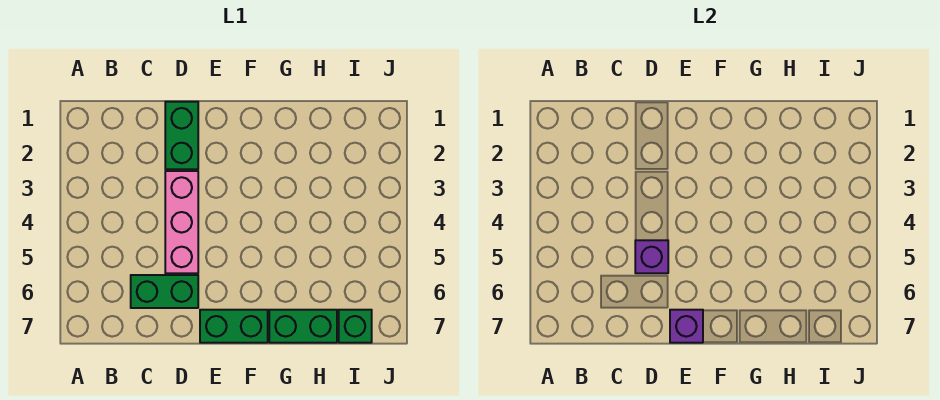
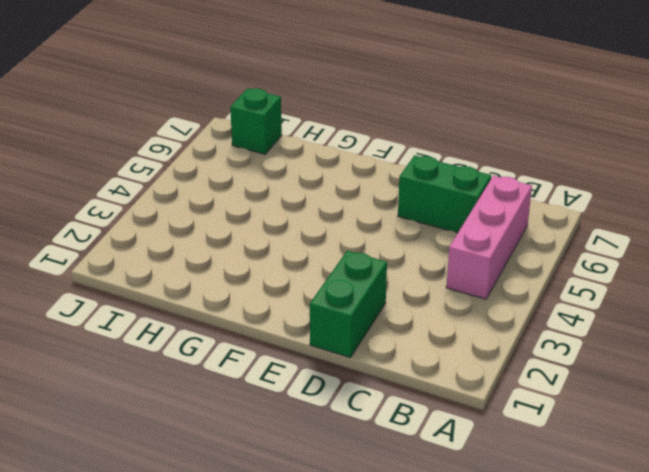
pink brick B4:B6 level 1 -> pink brick D3:D5 level 1
none -> green brick E7:F7 level 1
none -> green brick G7:H7 level 1

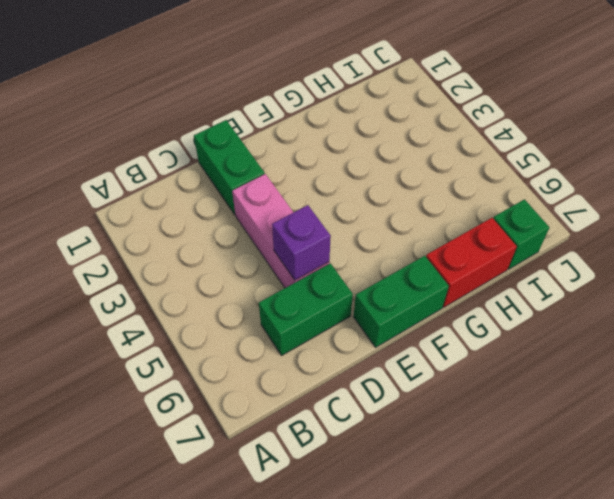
red brick G7:H7 level 1 -> green brick G7:H7 level 1
none -> purple brick E7 level 2

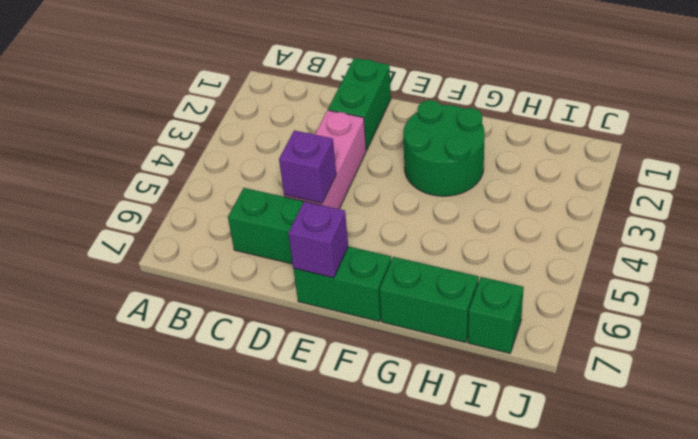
green round brick F2:G3 level 1 -> none

